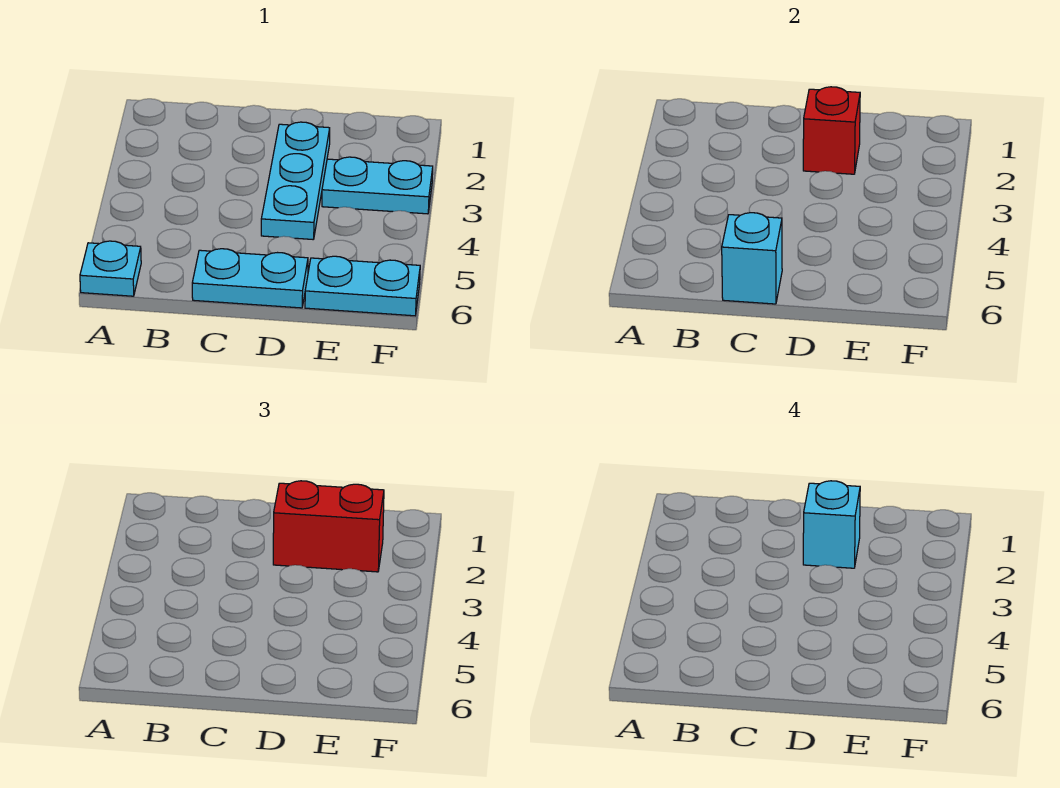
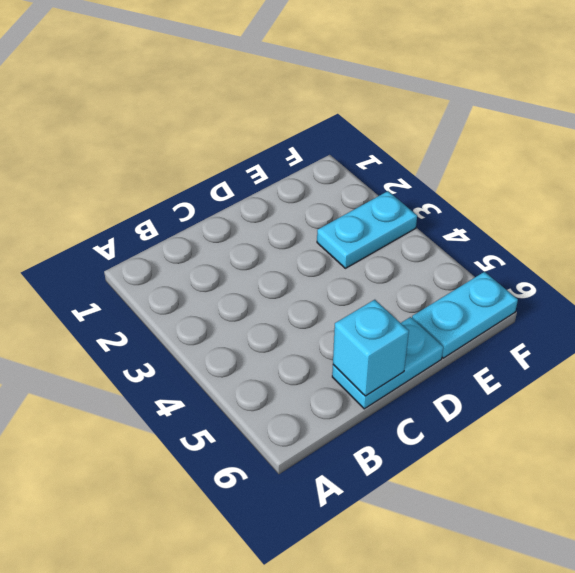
none -> cyan plate A6 level 1
none -> cyan plate D2:D4 level 1

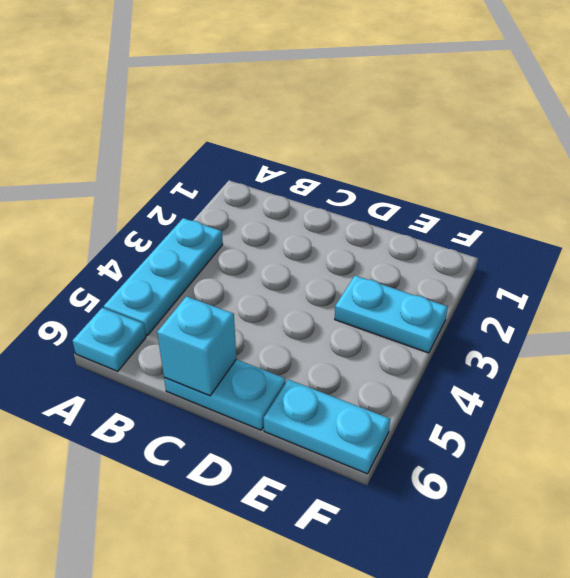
cyan plate A3:A5 level 1 -> cyan plate D2:D4 level 1
none -> red brick D2 level 2
none -> red brick D2:E2 level 3

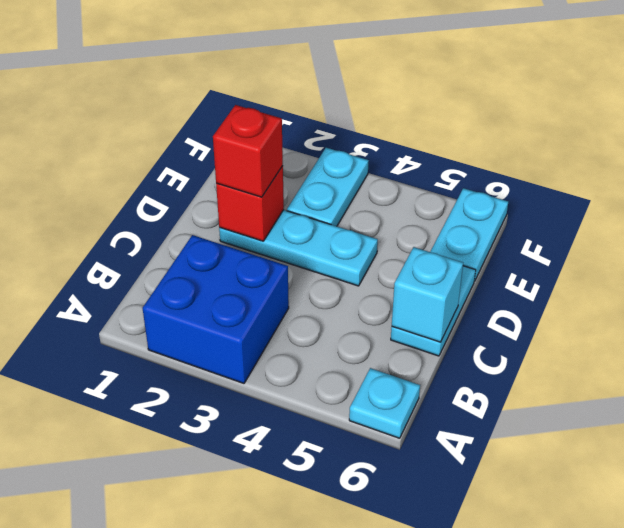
blue brick A2:B3 level 1 -> none
red brick D2 level 3 -> red brick D2:E2 level 3
none -> cyan brick D2 level 4

